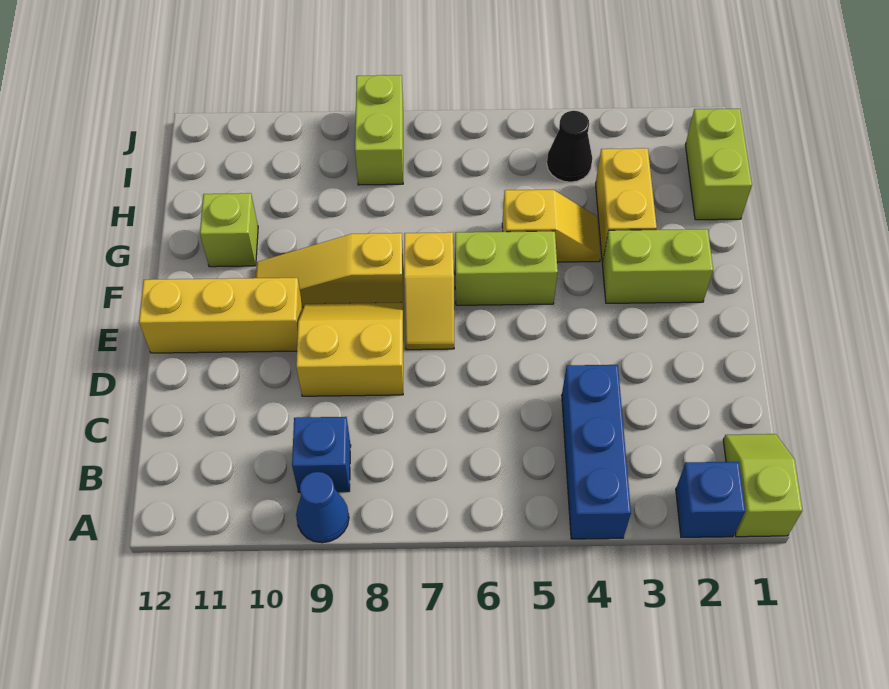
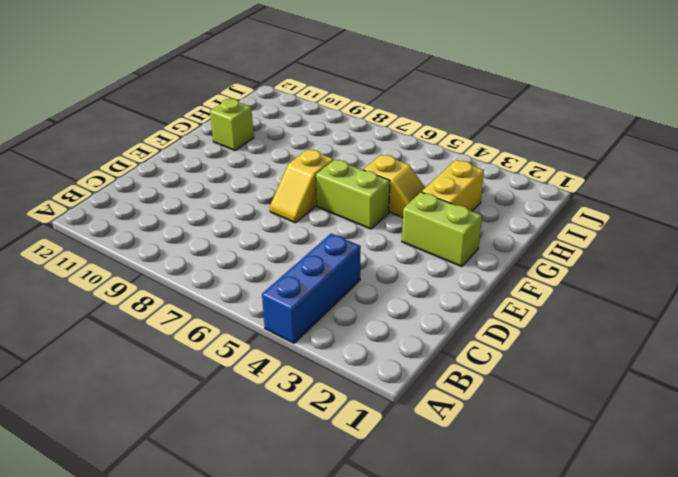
none -> lime slope A1:B1 level 1 top A
none -> blue brick A2 level 1
none -> blue cone A9 level 1

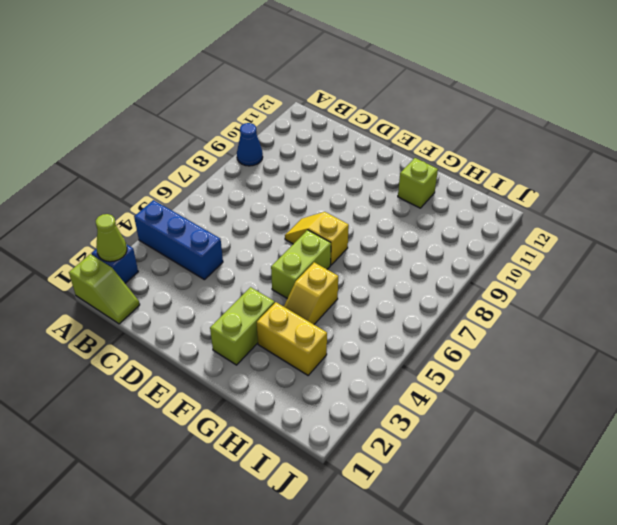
lime cone A2 level 2 -> none
none -> blue brick B9 level 1
none -> yellow slope D8:E9 level 1 top D
none -> yellow brick E10:E12 level 1

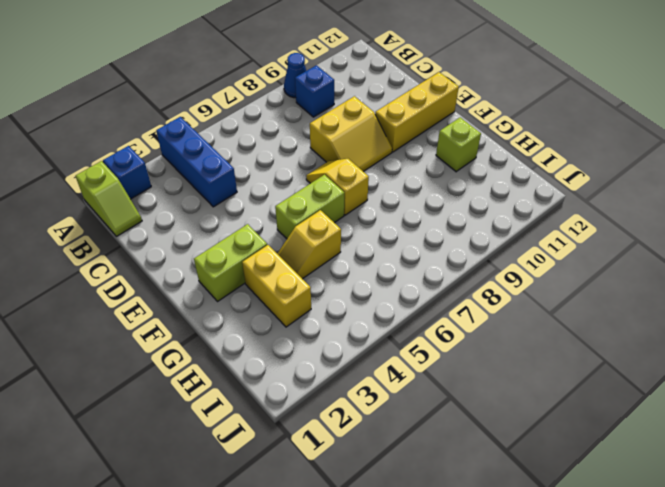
none -> yellow slope F8:F10 level 1 top 8
none -> lime brick H1:I1 level 1
none -> black cone I4 level 1

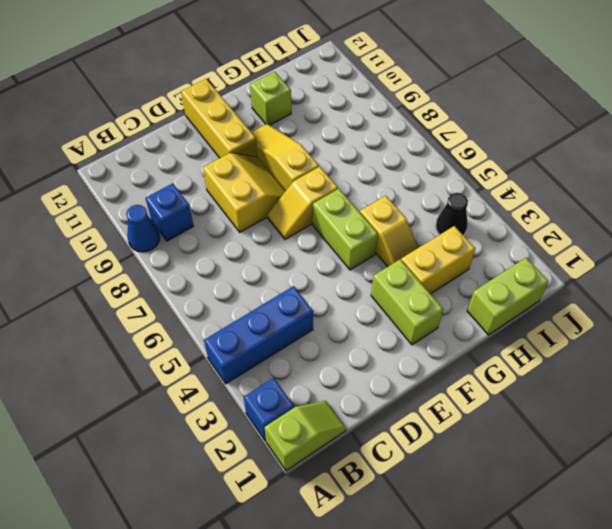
none -> lime brick I8:J8 level 1

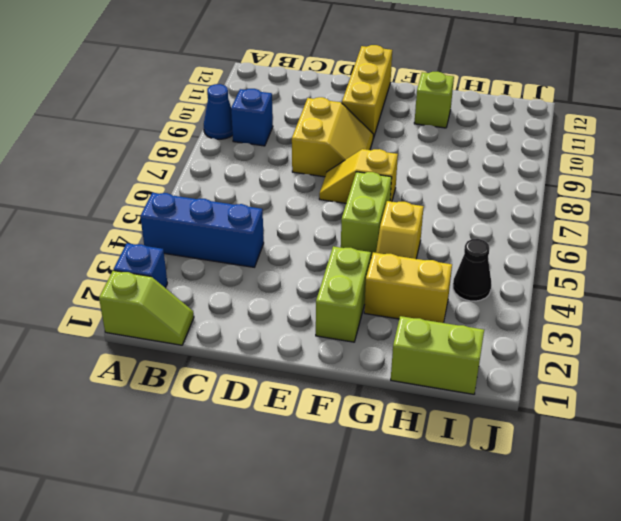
none -> yellow slope F8:F10 level 1 top 8
none -> lime brick I8:J8 level 1

